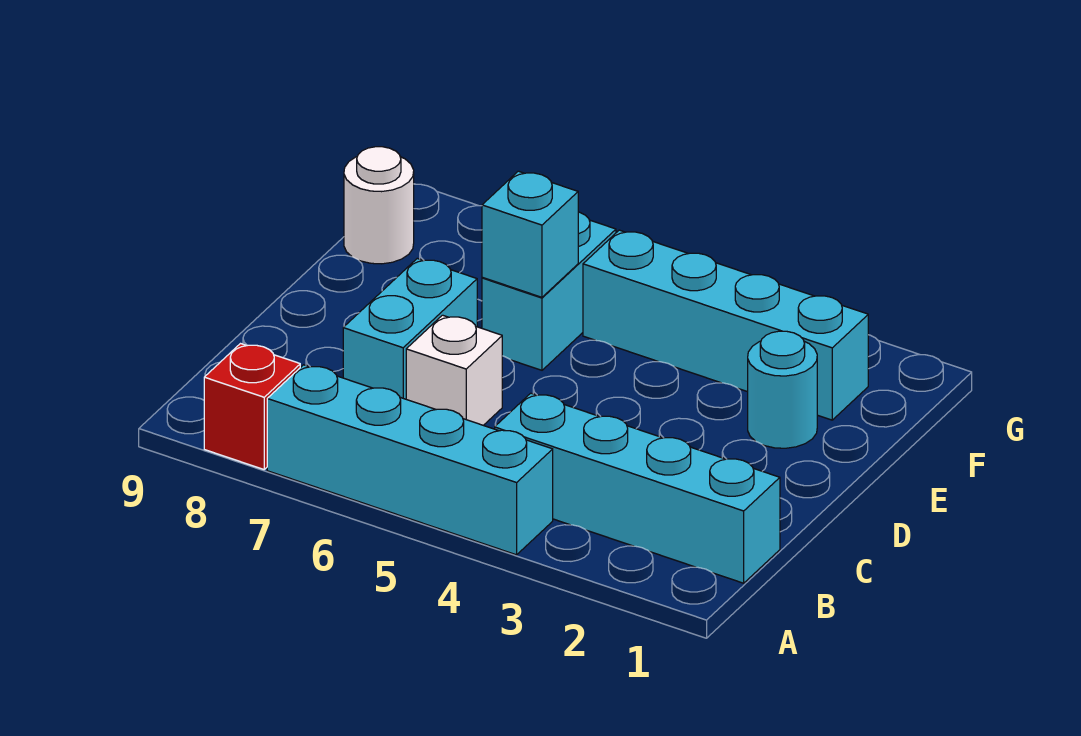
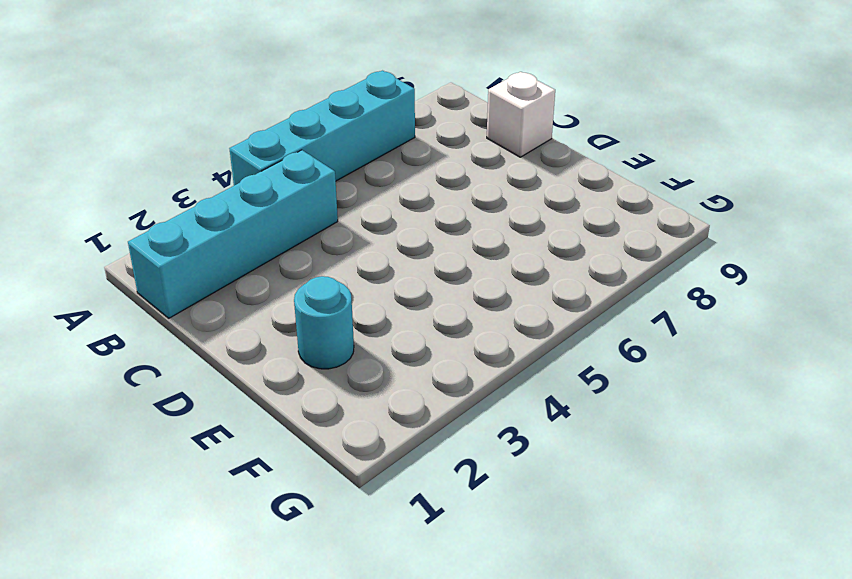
white brick C9 level 1 -> white brick C6 level 1
none -> red brick A8 level 1
none -> cyan brick C7:D7 level 1

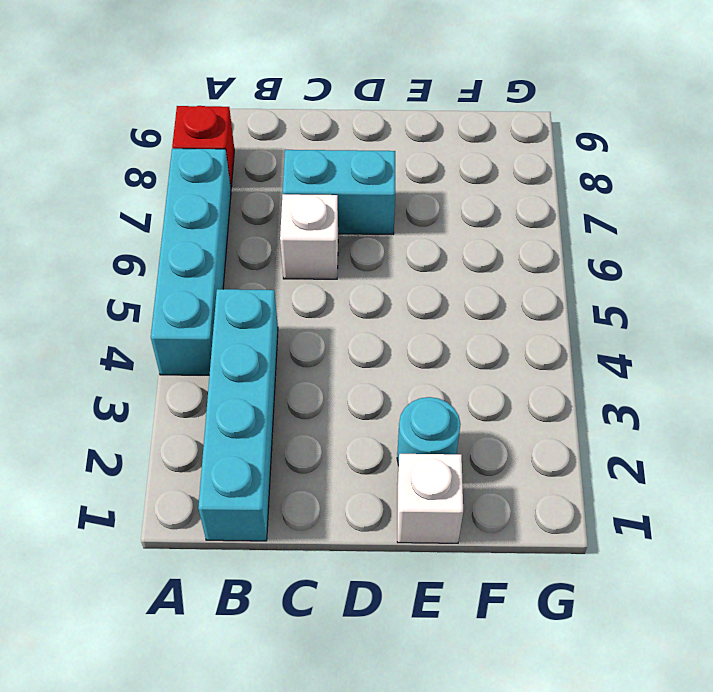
white brick E1 level 1 -> none
none -> cyan brick E6:F6 level 1
none -> cyan brick F2:F5 level 1

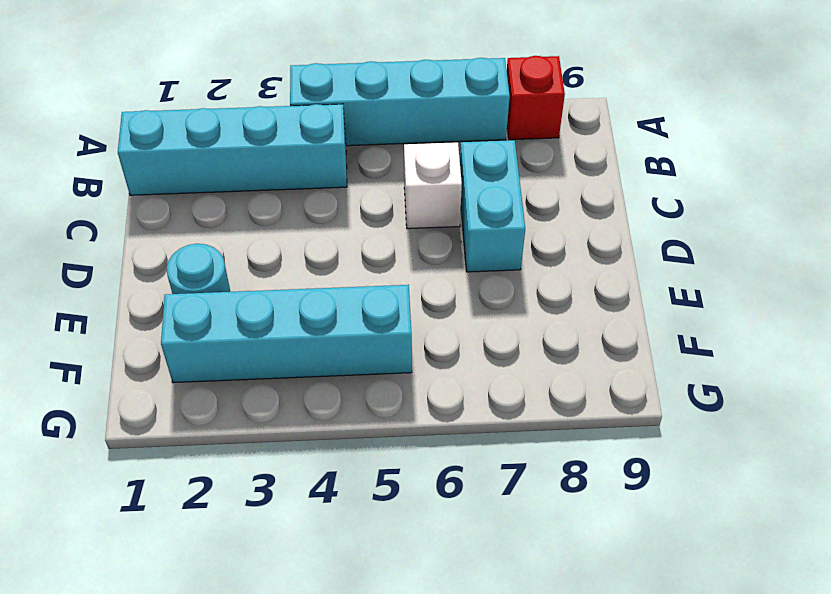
none -> cyan brick E6:F6 level 1
none -> white round brick F9 level 1

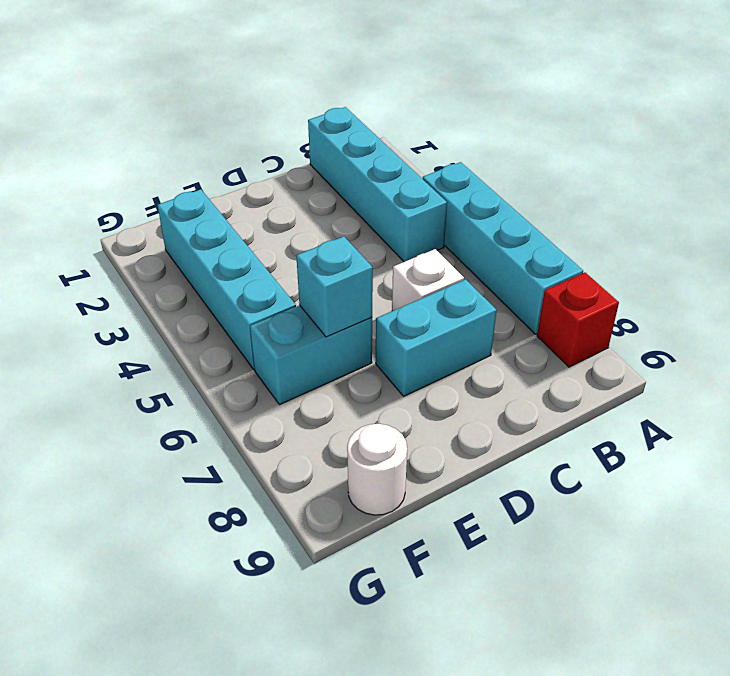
none -> cyan round brick E2 level 1

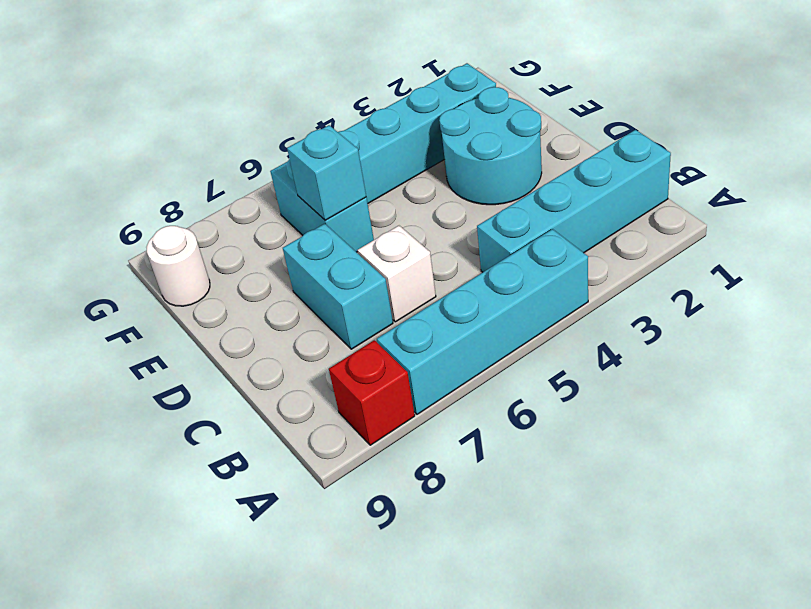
cyan round brick D2:E3 level 1 -> cyan round brick E2 level 1

